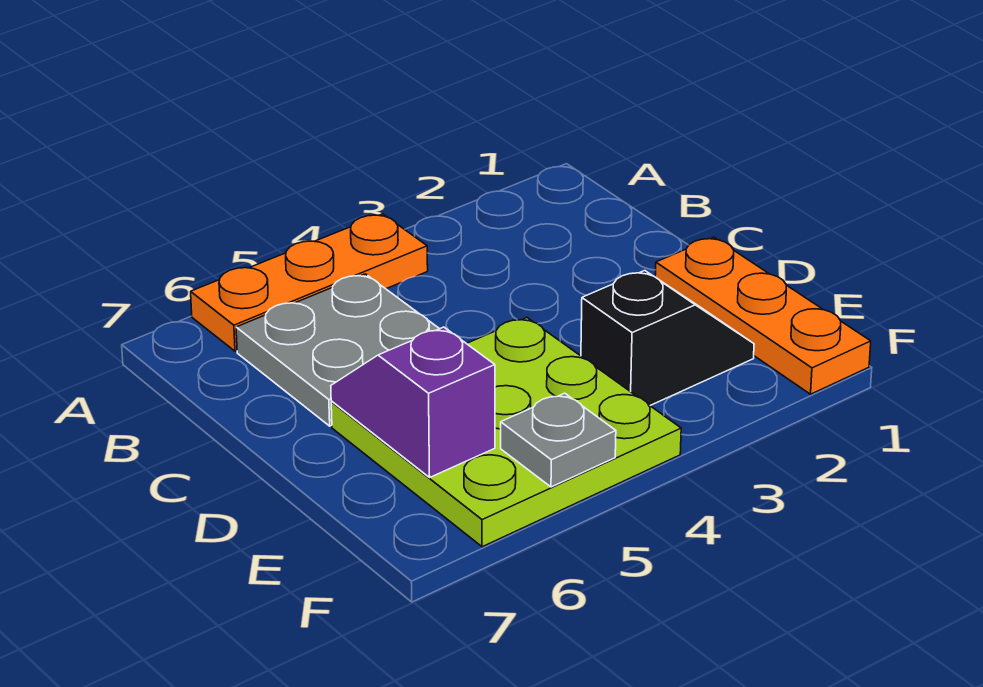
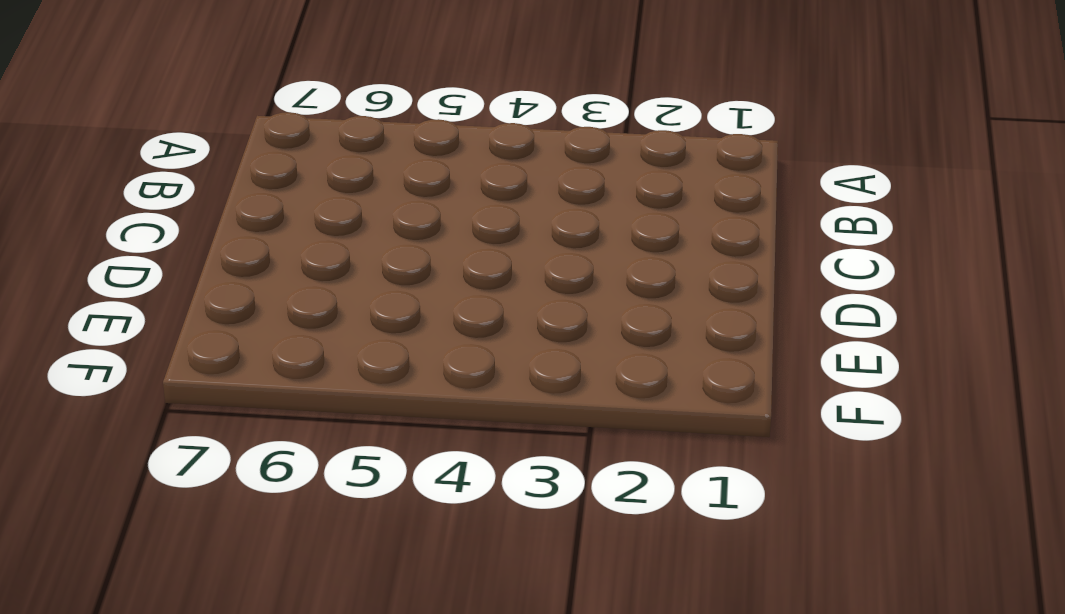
none -> orange plate A4:A6 level 1
none -> grey plate B5:C6 level 1

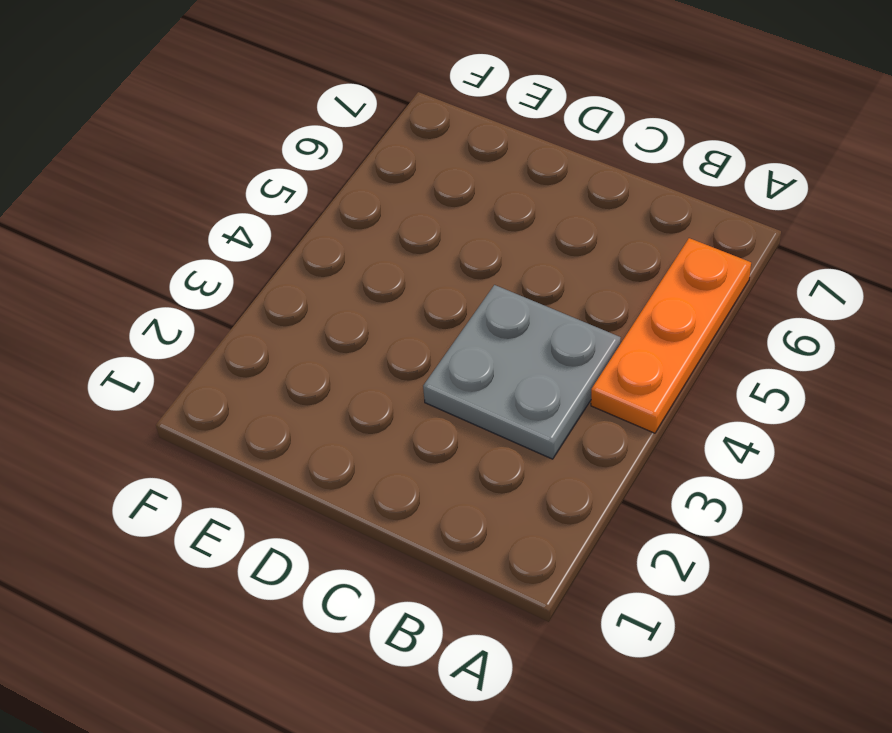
grey plate B3:C4 level 1 -> grey plate B5:C6 level 1
none -> orange plate D1:F1 level 1
none -> lime plate D4:F6 level 1

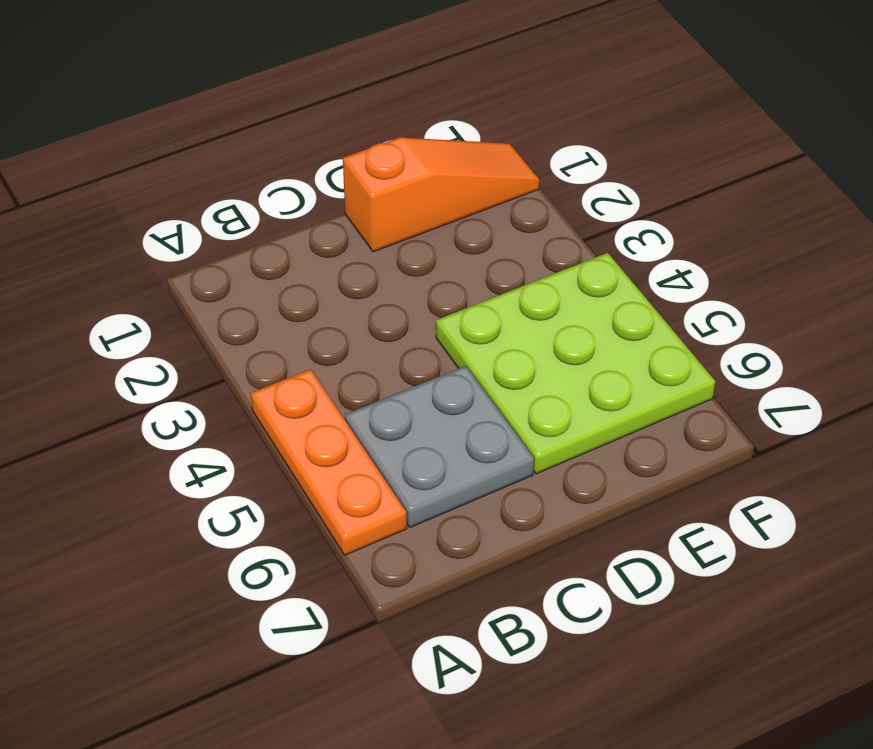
orange slope D1:F1 level 1 top D -> orange plate D1:F1 level 1
none -> black slope E2:E3 level 1 top 3
none -> purple slope D6:E6 level 2 top E

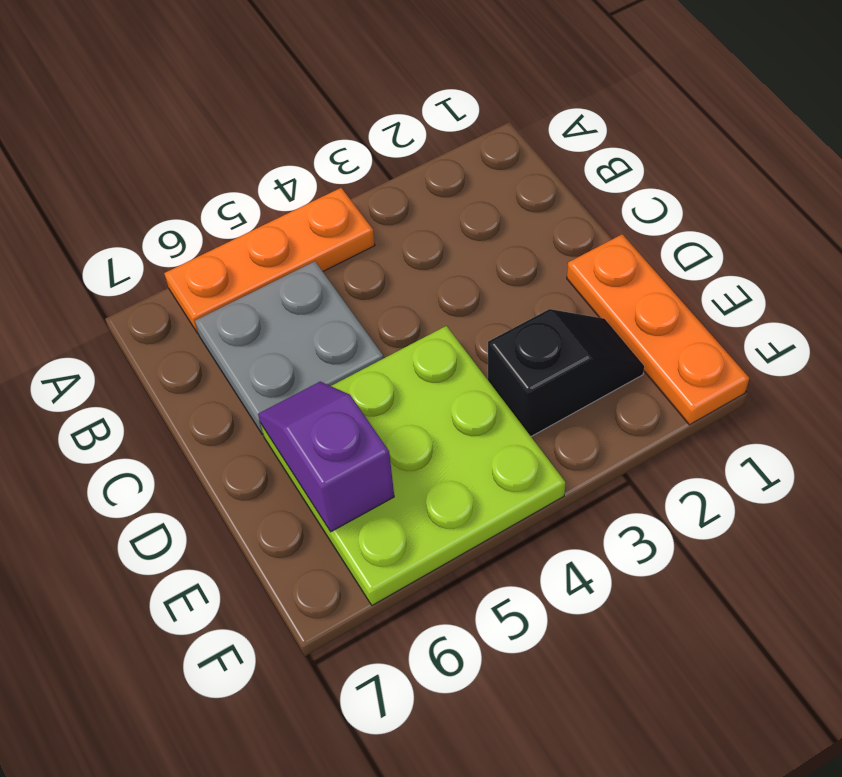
none -> grey plate F5 level 2

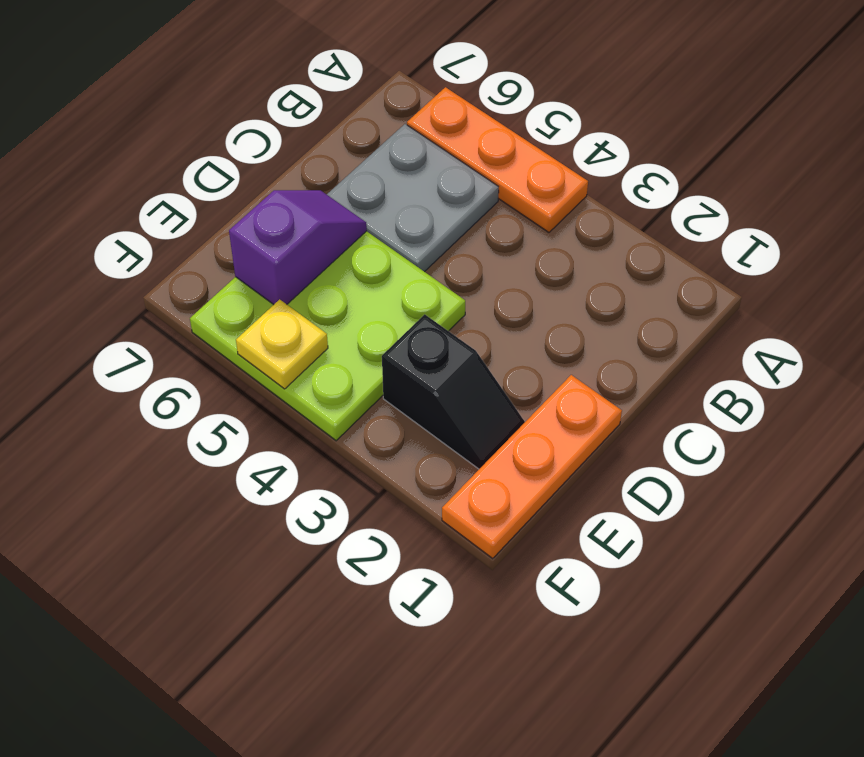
yellow plate F5 level 2 -> grey plate F5 level 2

